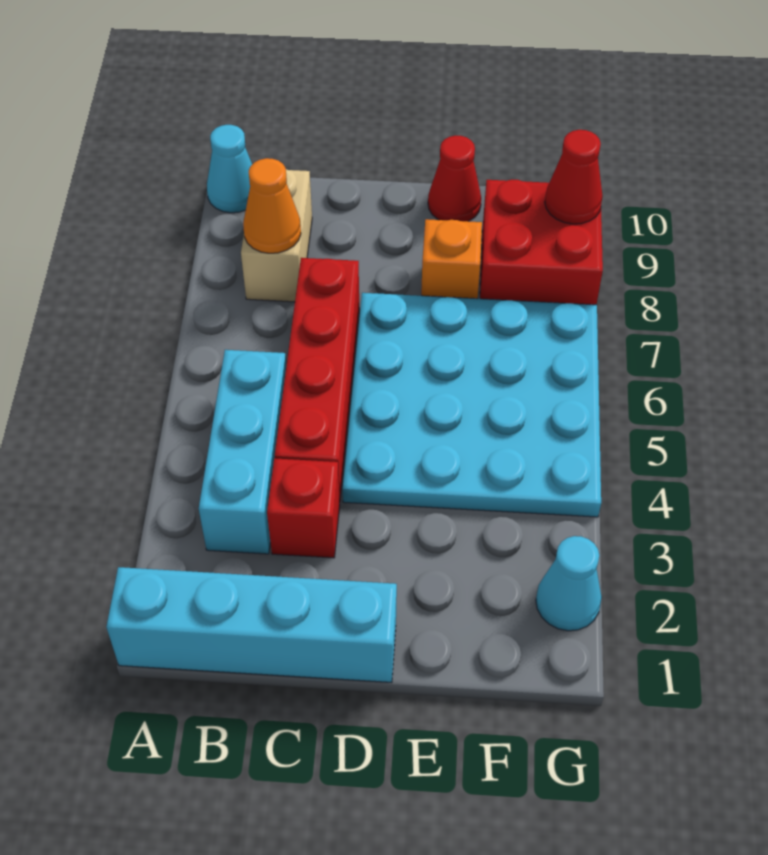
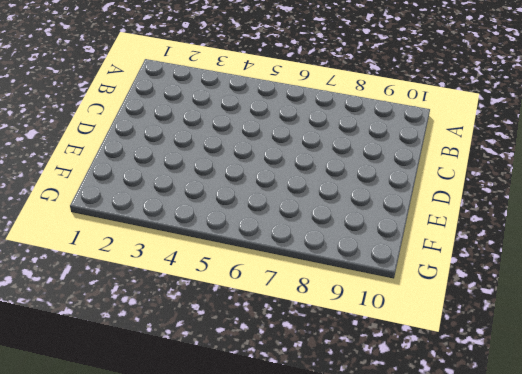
none -> cyan brick A1:D1 level 1
none -> cyan cone A10 level 1
none -> cyan brick B3:B5 level 1

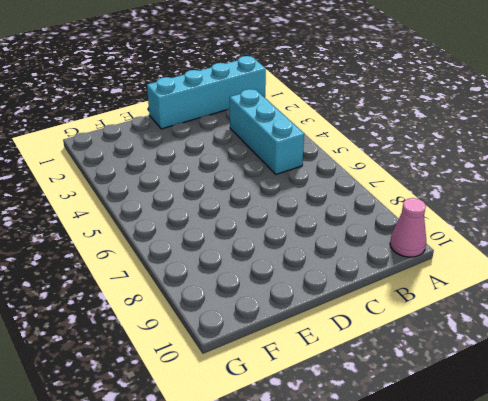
pink cone A10 level 1 -> cyan cone A10 level 1
none -> tan brick B8:B9 level 1
none -> red brick C3 level 1
none -> red brick C4:C7 level 1

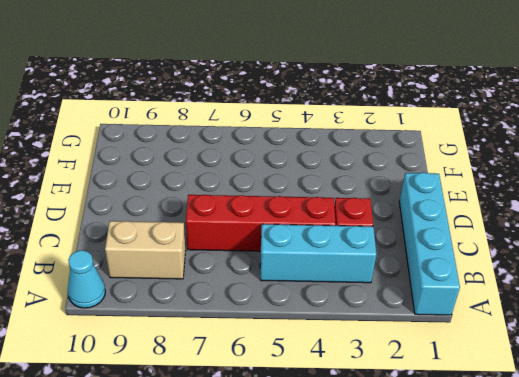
none -> cyan plate D4:G7 level 1
none -> orange brick E8 level 1
none -> red cone E10 level 1

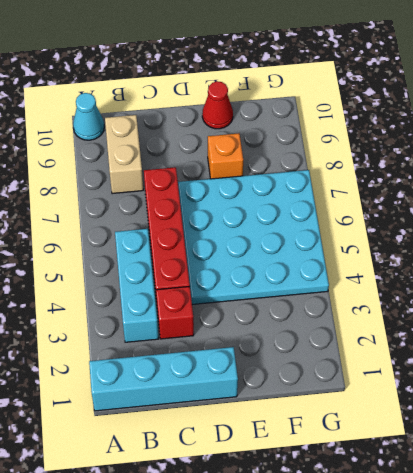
none -> red brick F8:G9 level 1
none -> cyan cone G2 level 1
none -> orange cone B8 level 2

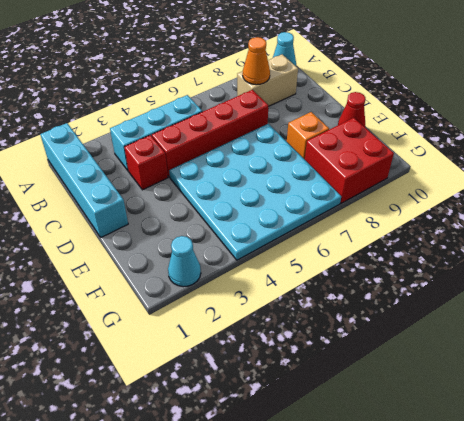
none -> red cone G9 level 2

